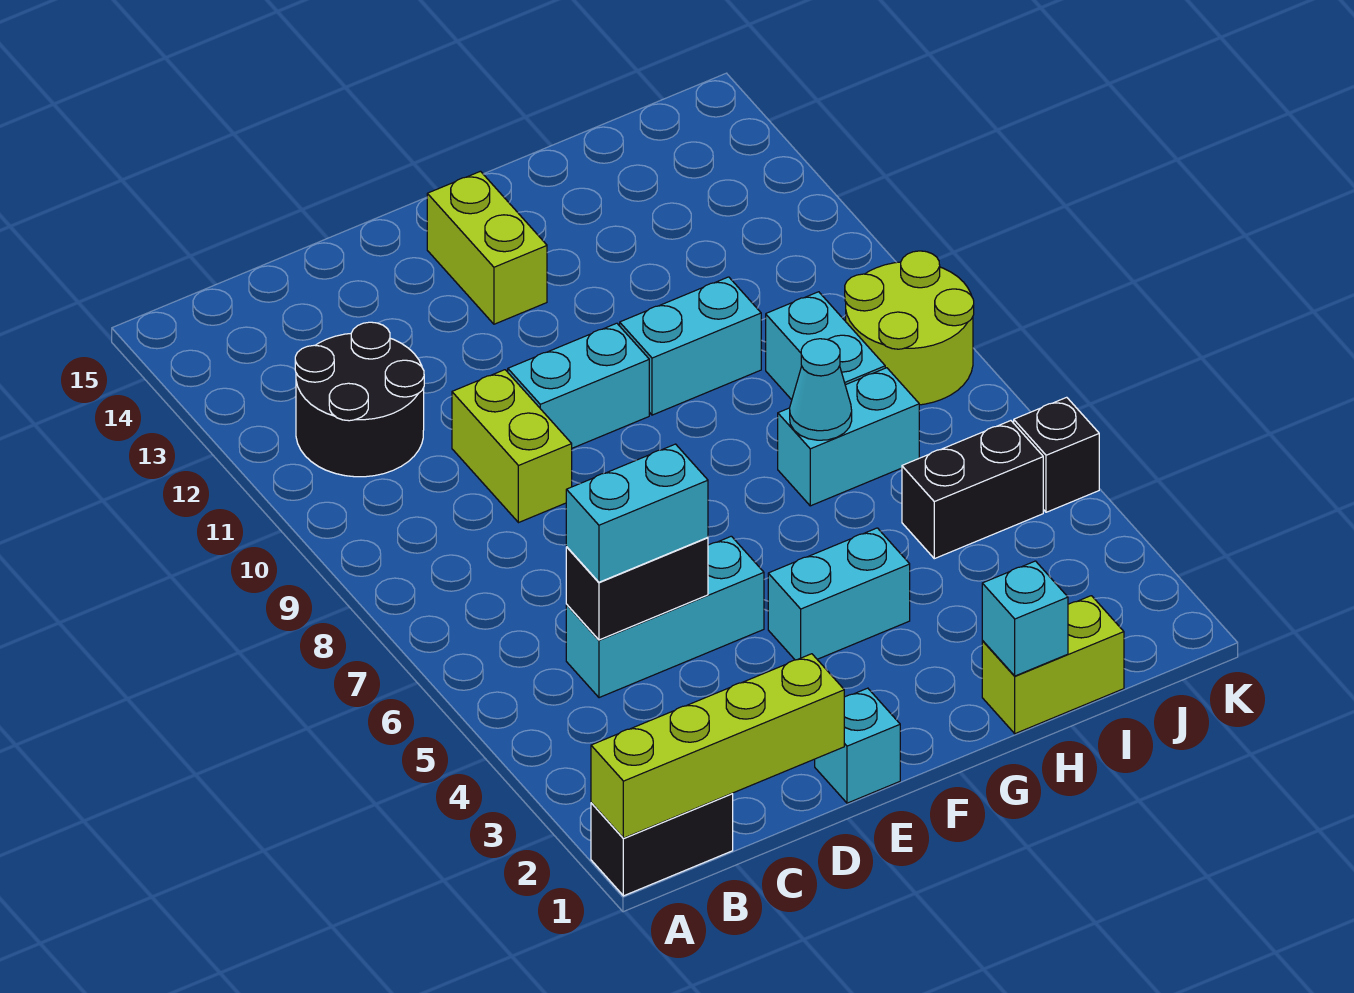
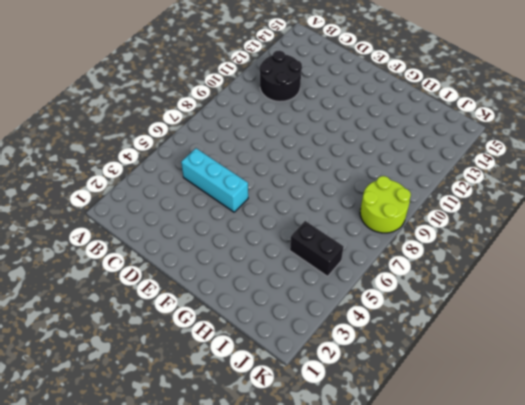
none -> black brick A1:B1 level 1
none -> lime brick D9:D10 level 1
none -> cyan brick E1 level 1

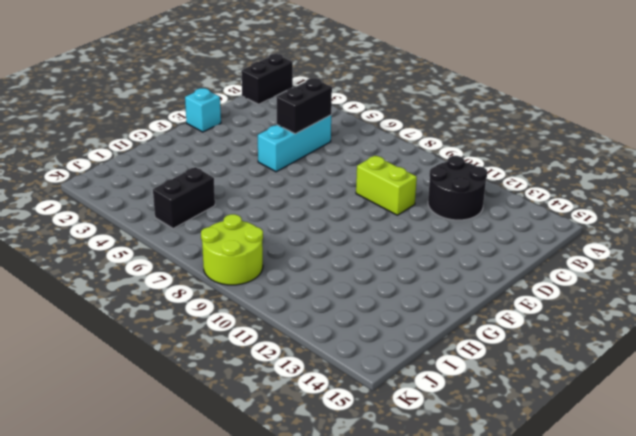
none -> cyan brick E10:F10 level 1
none -> cyan brick F4:G4 level 1
none -> lime brick F13:F14 level 1

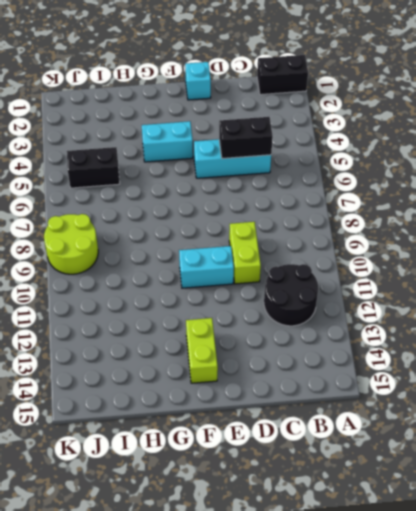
none -> cyan brick G10:H10 level 1
none -> lime brick H1:I1 level 1
none -> cyan brick H7:I7 level 1

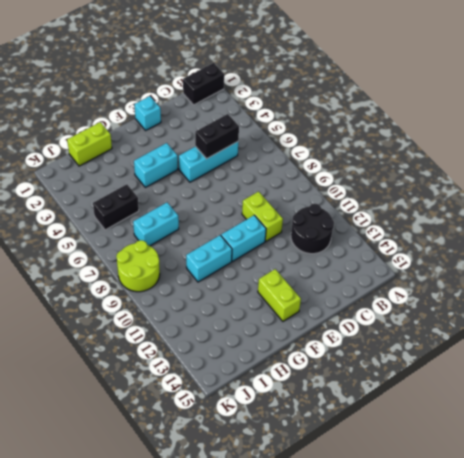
none -> cyan brick I8:I9 level 1
none -> black brick K5 level 1
none -> lime brick A1:D1 level 2

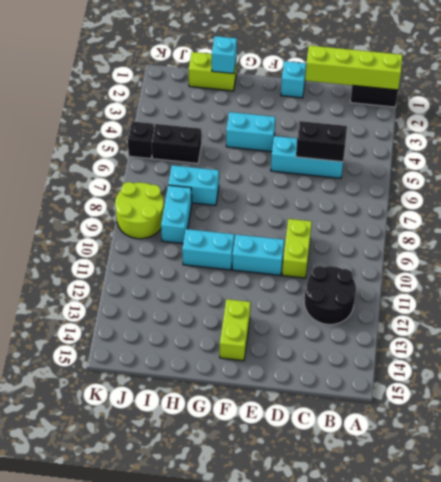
none -> cyan cone H7 level 2
none -> cyan brick C5:D5 level 3

